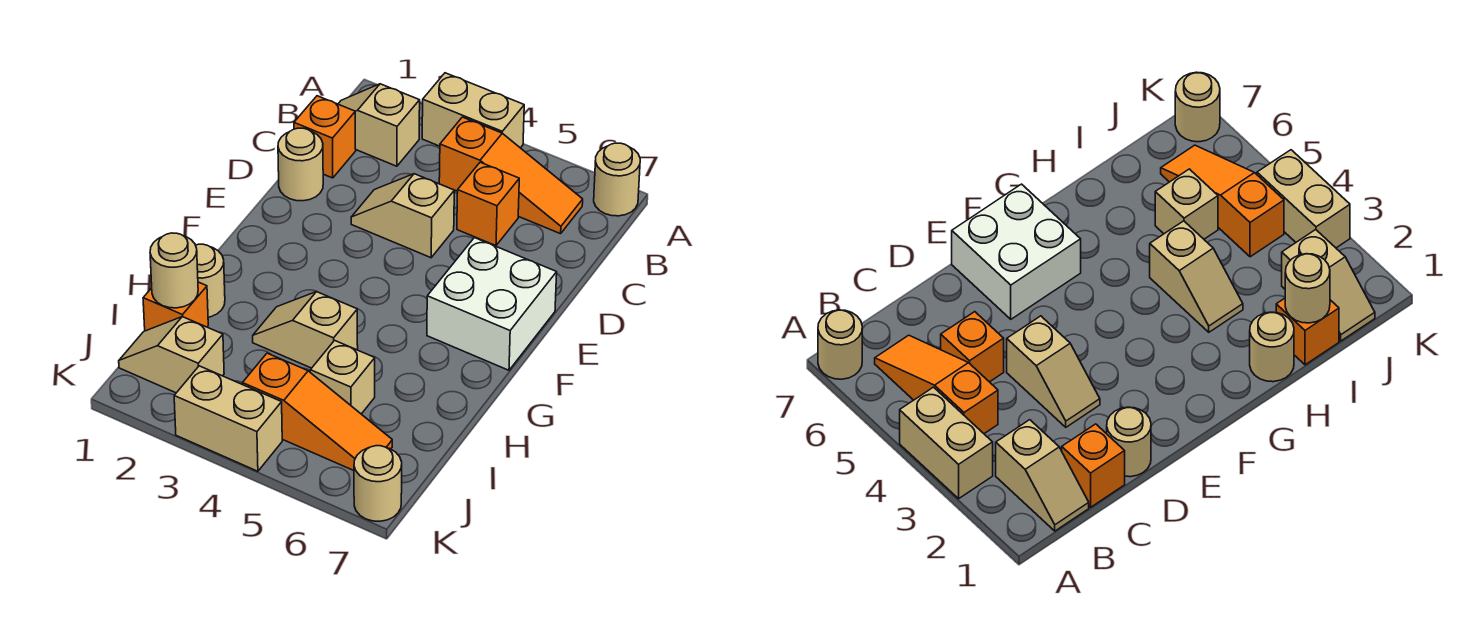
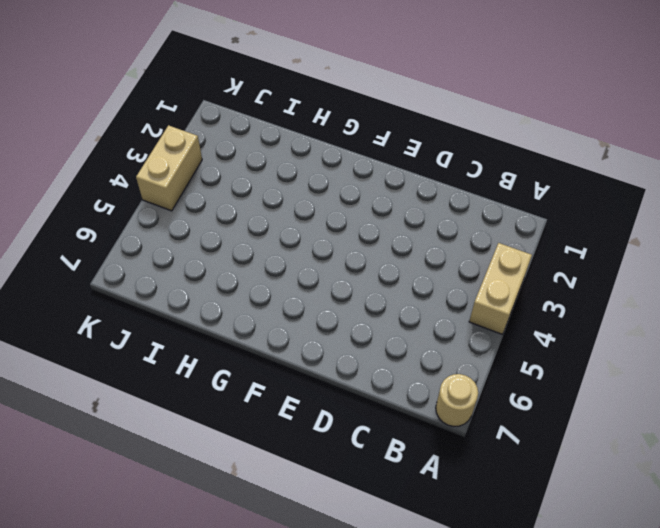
none -> tan slope B1:B2 level 1 top 2
none -> orange slope B4:B6 level 1 top 4
none -> orange brick C1 level 1

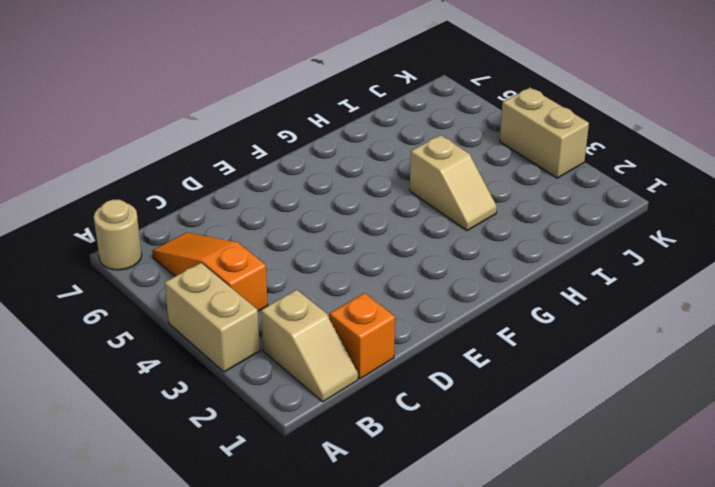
none -> orange brick C5 level 1
none -> tan round brick D1 level 1
none -> tan slope D3:D4 level 1 top 4

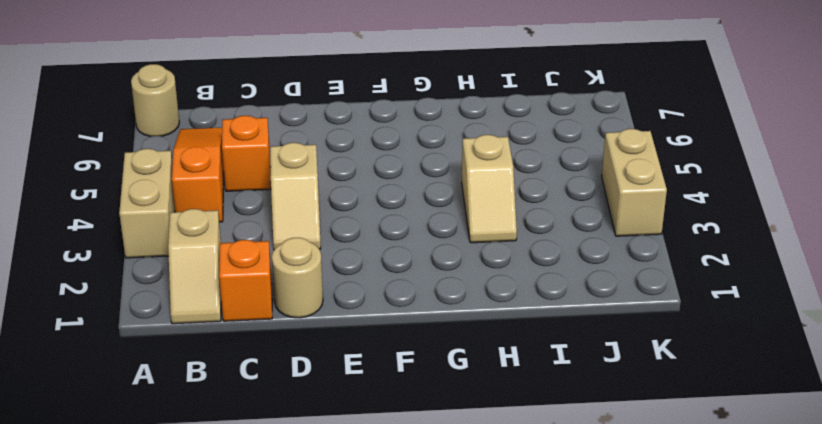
none -> white brick E6:F7 level 1
none -> tan round brick H1 level 1
none -> orange brick I1 level 1

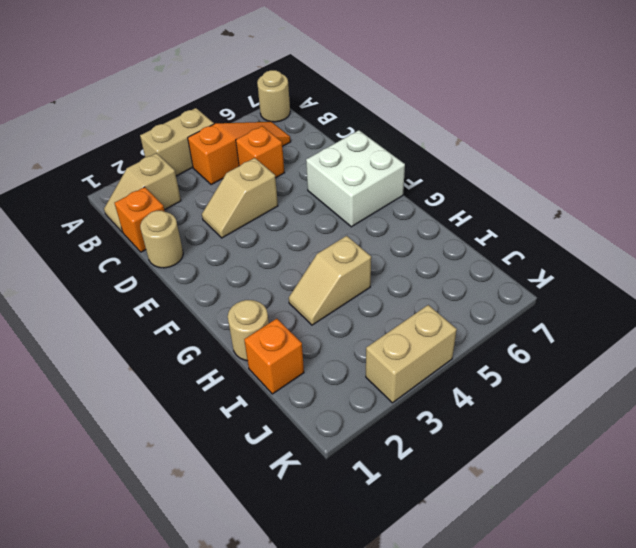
none -> tan brick I5 level 1
none -> tan slope J1:J2 level 1 top 2
none -> orange slope J4:J6 level 1 top 4

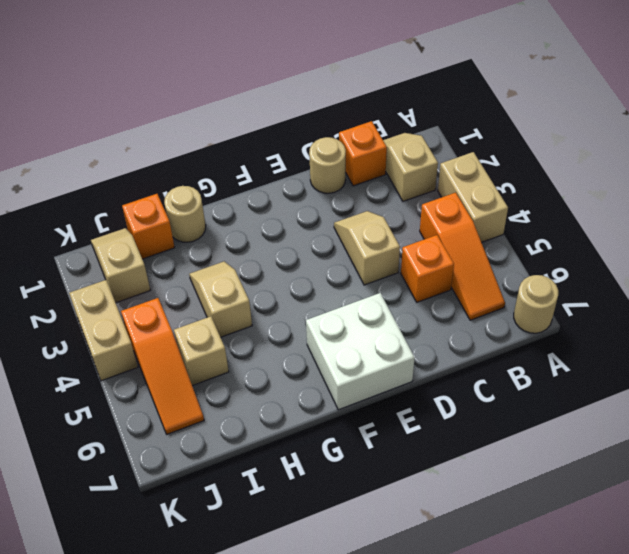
none -> tan round brick K7 level 1
none -> tan round brick I1 level 2

